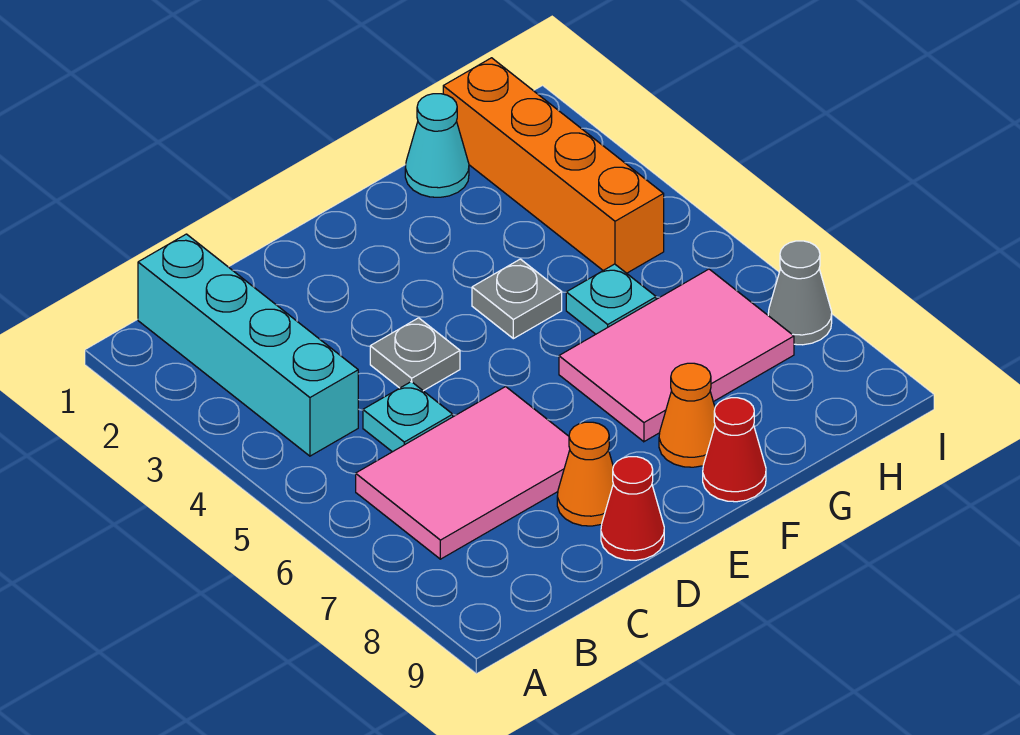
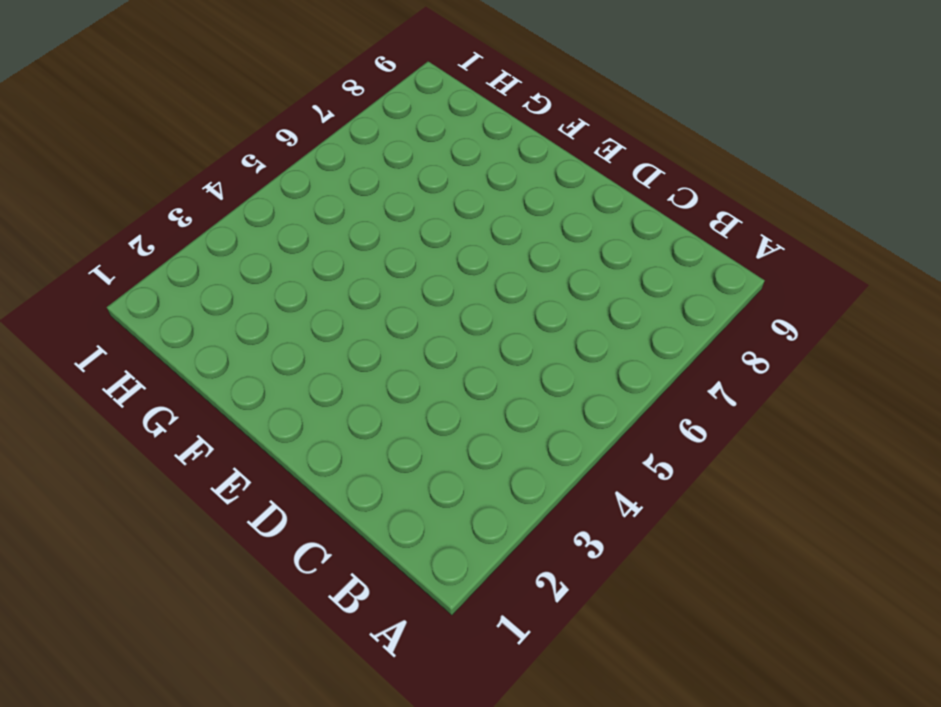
none -> cyan brick B1:B4 level 1
none -> pink tile B6:D7 level 1
none -> cyan plate C5 level 1

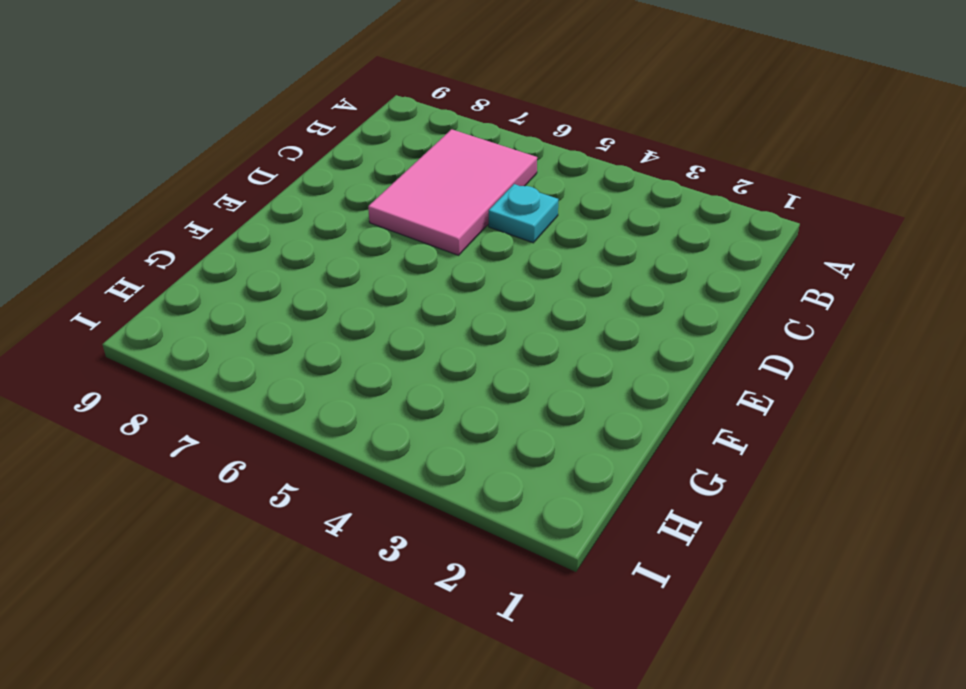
none -> cyan brick B1:B4 level 1
none -> grey plate D4 level 1
none -> orange cone D8 level 1

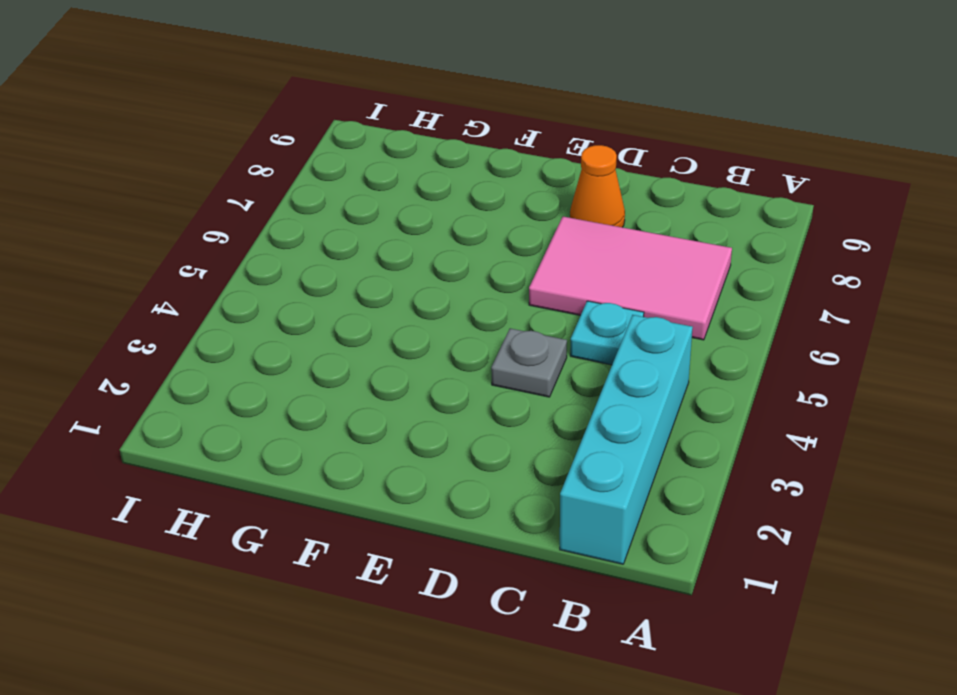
none -> red cone D9 level 1
none -> grey plate F4 level 1
none -> pink tile F6:H7 level 1

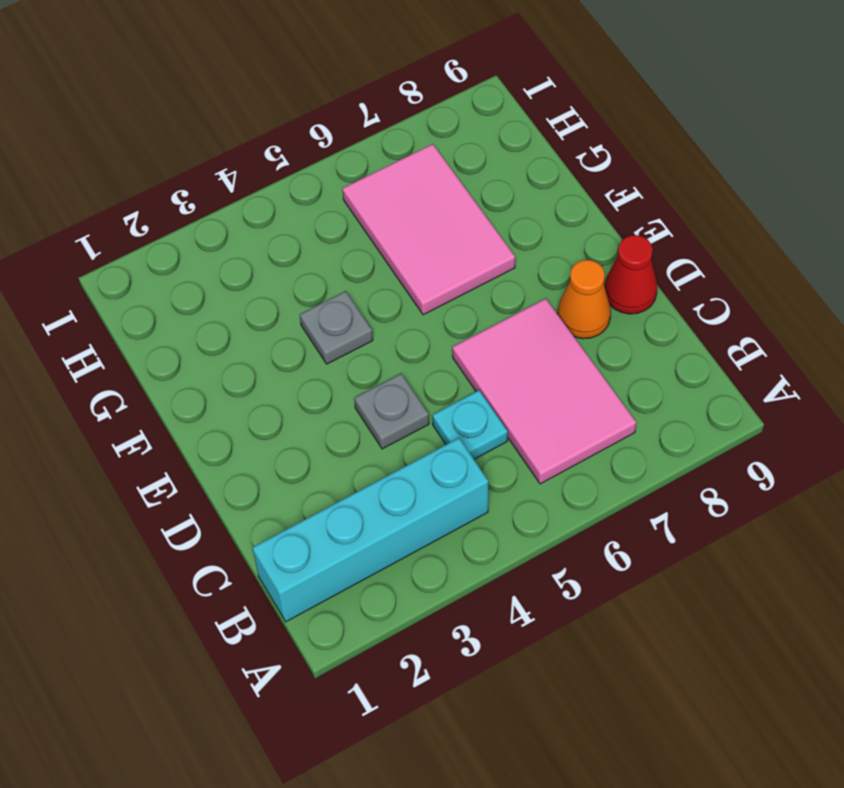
none -> orange cone F8 level 1
none -> red cone F9 level 1
none -> cyan cone G1 level 1

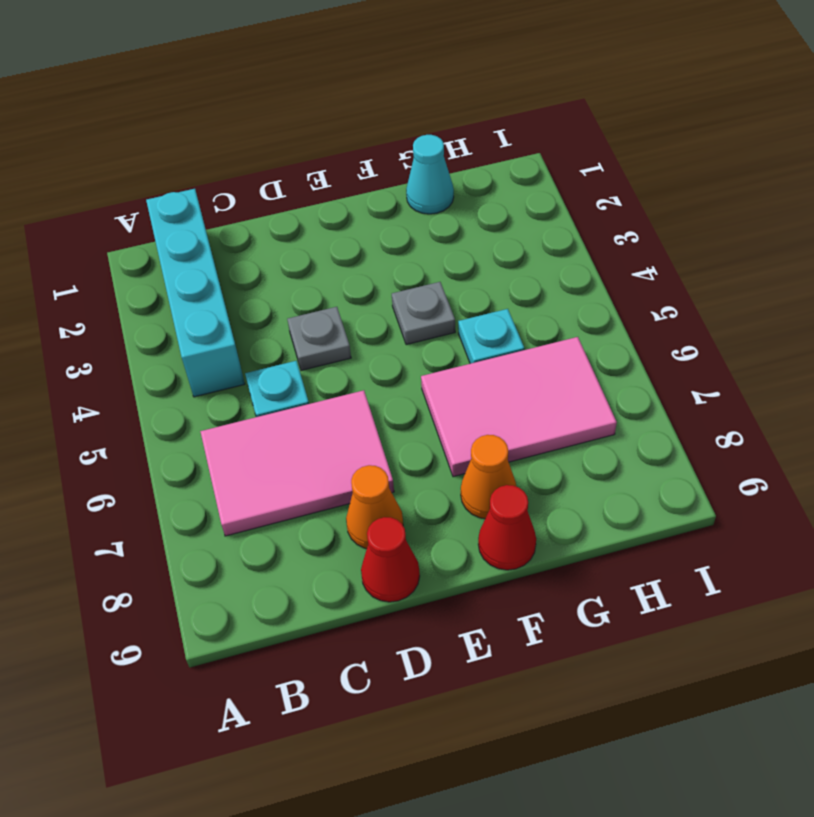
none -> orange brick H1:H4 level 1
none -> grey cone I7 level 1

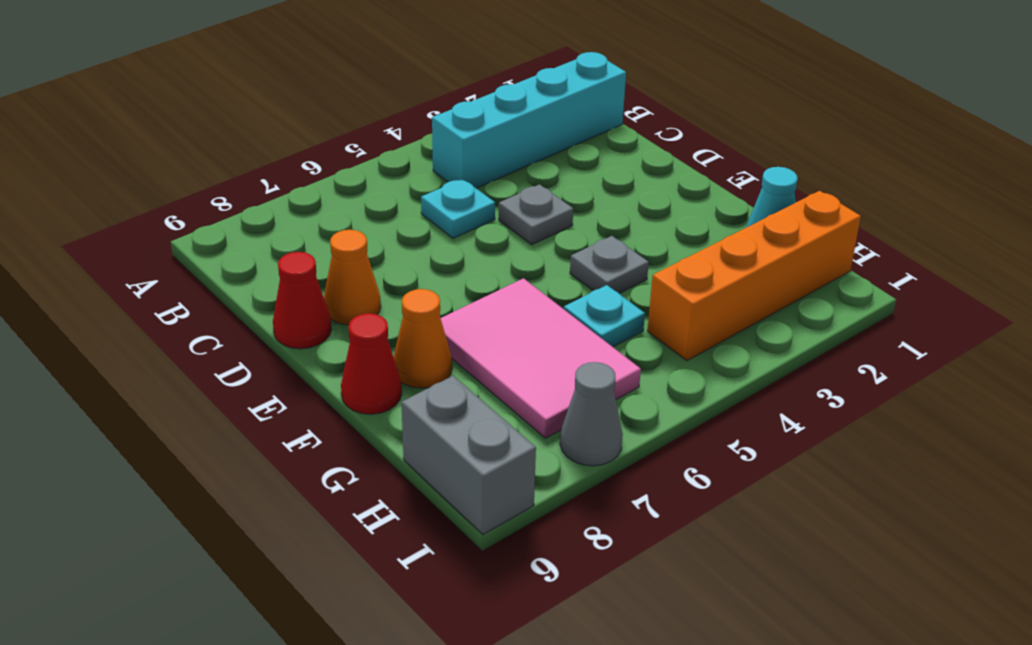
grey brick H9:I9 level 1 -> none
none -> pink tile B6:D7 level 1

